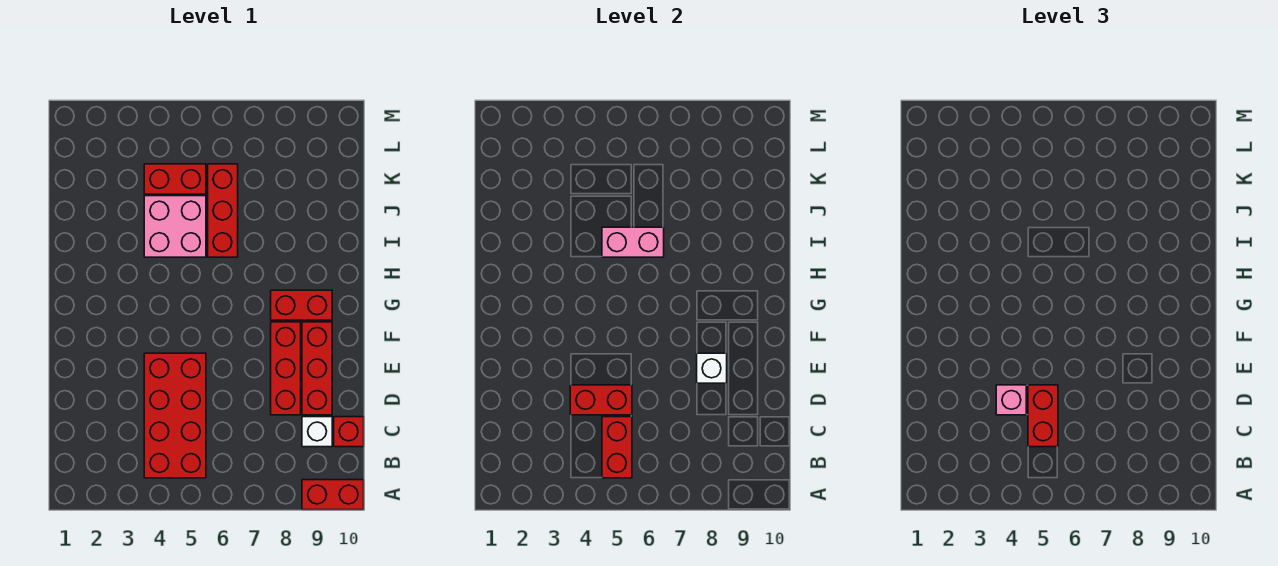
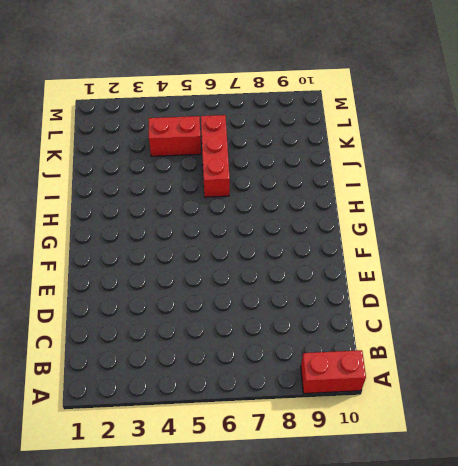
none -> red brick B4:E5 level 1
none -> white brick C9 level 1
none -> red brick C10 level 1

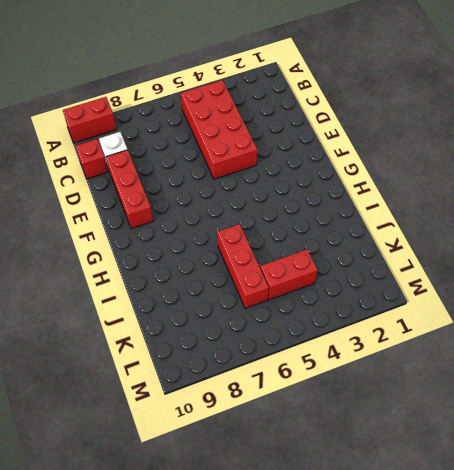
none -> red brick D8:F8 level 1
none -> red brick G8:G9 level 1
none -> pink brick I4:J5 level 1

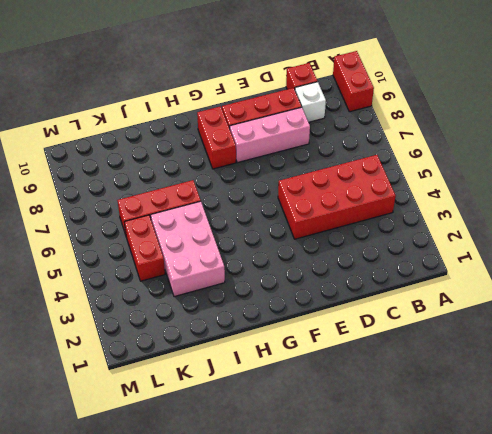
pink brick D8:F8 level 1 -> red brick D8:F8 level 1
pink brick I3:J5 level 1 -> pink brick I4:J5 level 1
none -> red brick B5:C5 level 2
none -> red brick D4:D5 level 2
none -> white brick E8 level 2

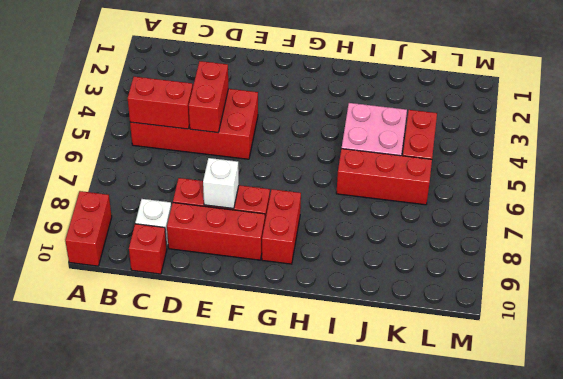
none -> pink brick I5:I6 level 2
none -> red brick C5:D5 level 3
none -> pink brick D4 level 3

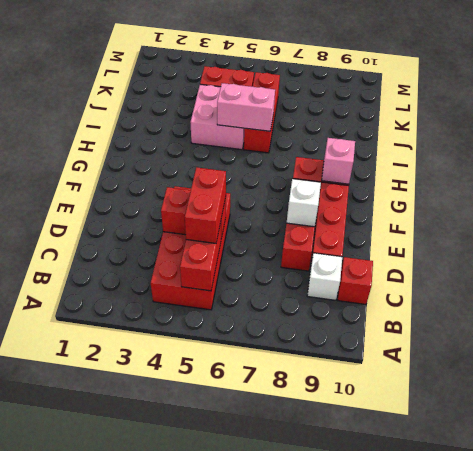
pink brick G9 level 2 -> pink brick D4 level 3
none -> red brick A9:A10 level 1

